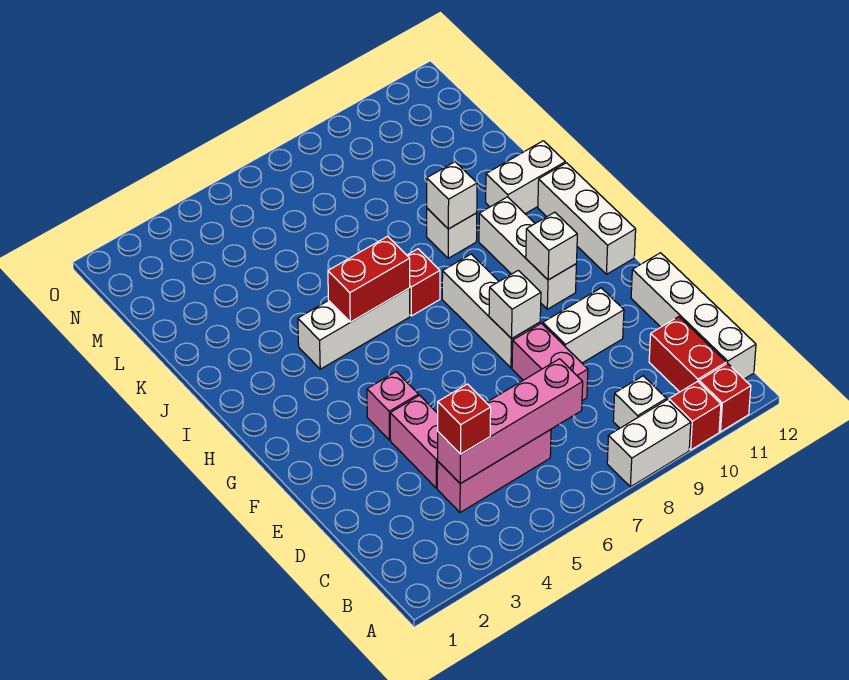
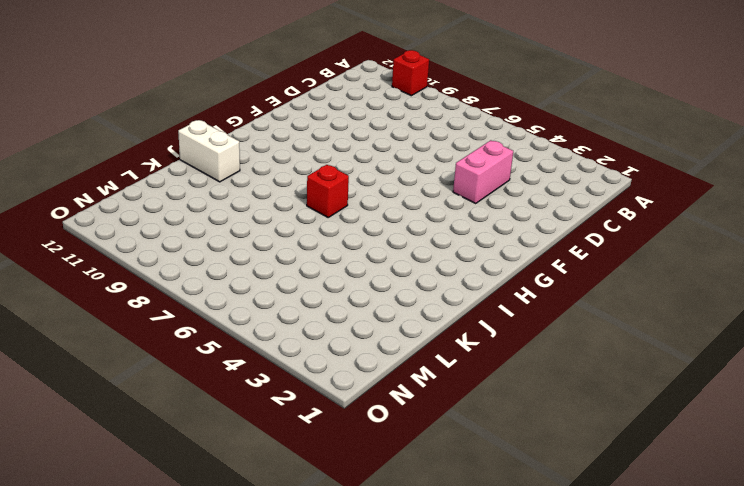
none -> white brick A8:A9 level 1
none -> red brick A11 level 1
none -> white brick B9 level 1

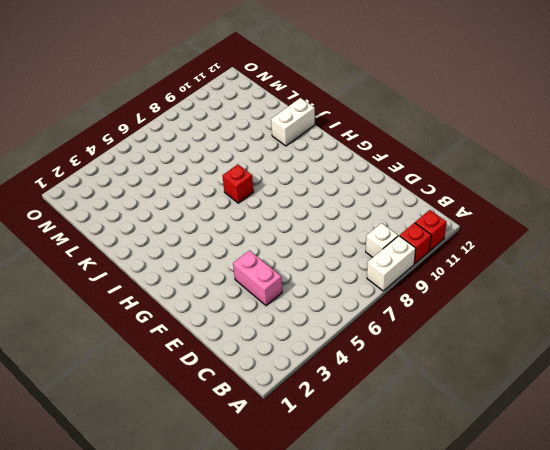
none -> red brick B11:C11 level 1
none -> white brick B12:E12 level 1
none -> pink brick C4:C6 level 1

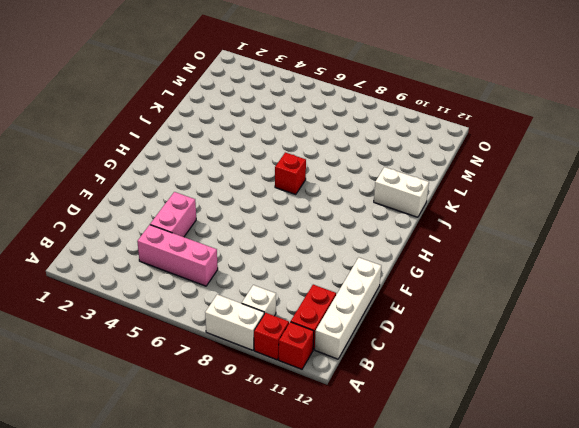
none -> pink brick D8:E8 level 1
none -> white brick E9:E10 level 1
none -> pink brick F4 level 1

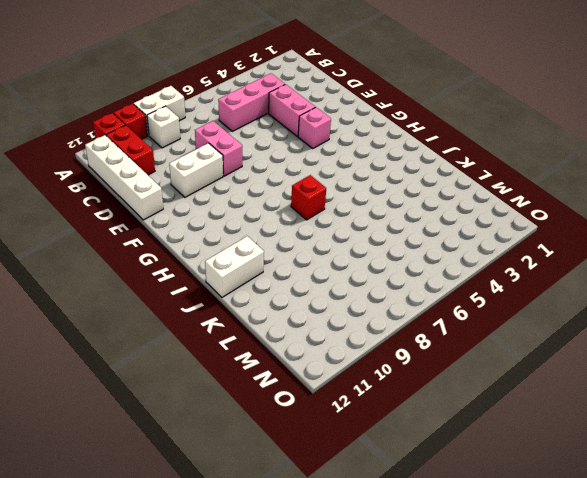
none -> white brick F8:H8 level 1
none -> white brick G10:I10 level 1
none -> white brick G12:I12 level 1

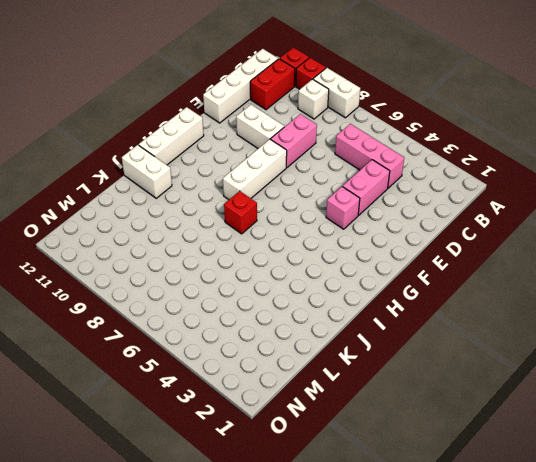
none -> white brick G10:I10 level 1
none -> white brick I4:I6 level 1
none -> white brick J9 level 1

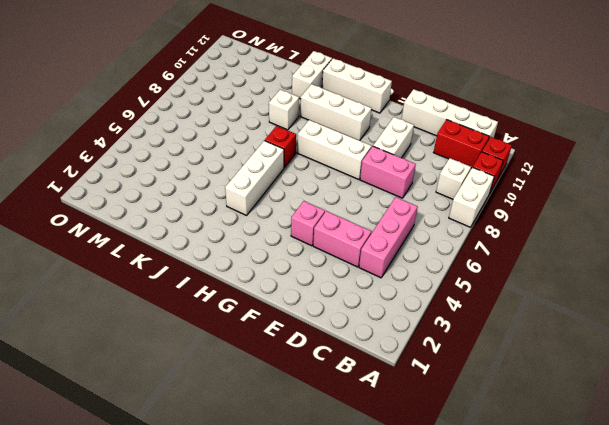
none -> pink brick C4:C7 level 2
none -> white brick F8 level 2
none -> white brick G10 level 2

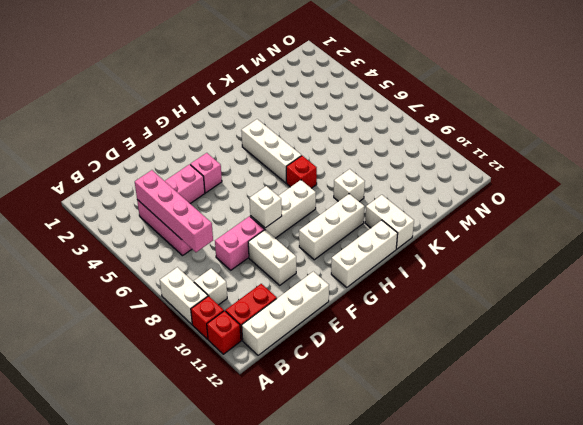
none -> white brick G10 level 2
none -> red brick I5:I6 level 2
none -> white brick J9 level 2

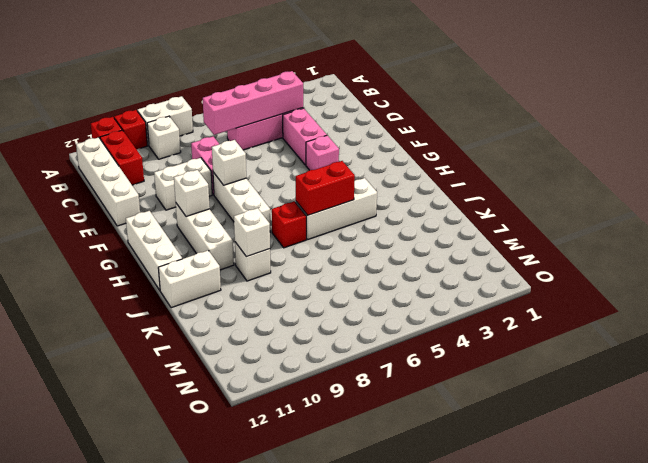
none -> red brick C4 level 3

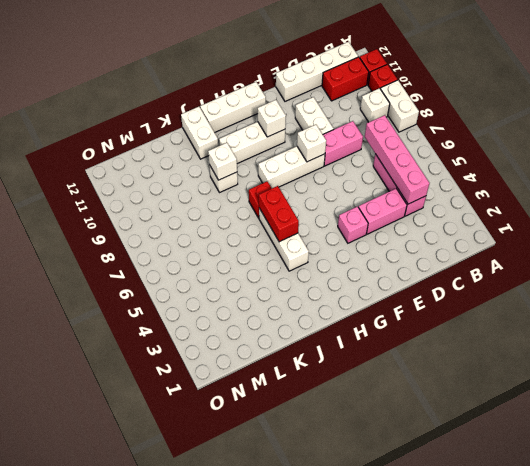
none -> red brick C4 level 3

